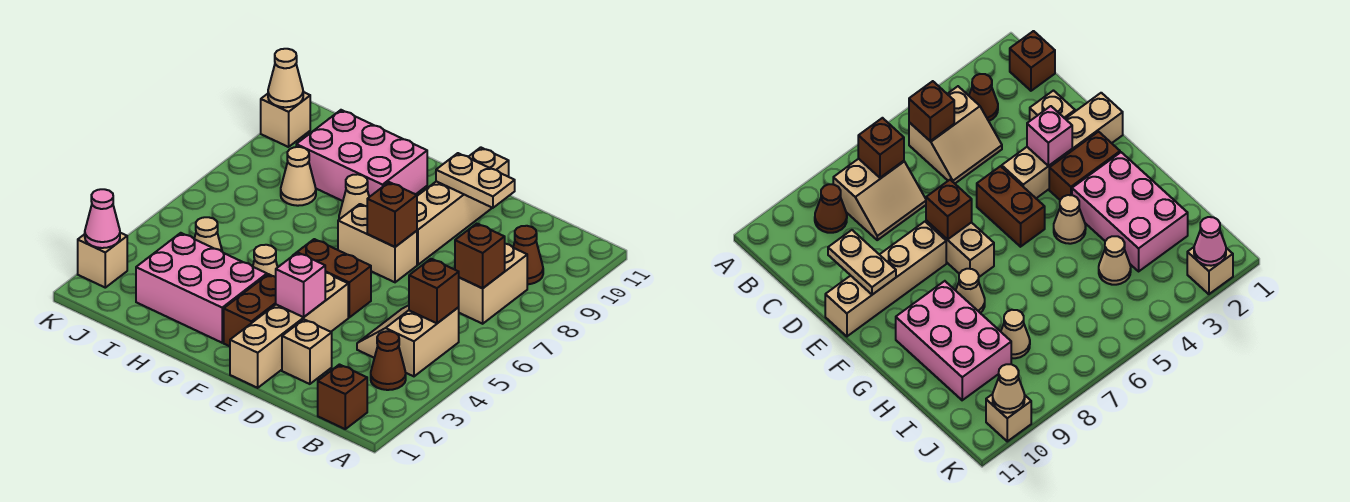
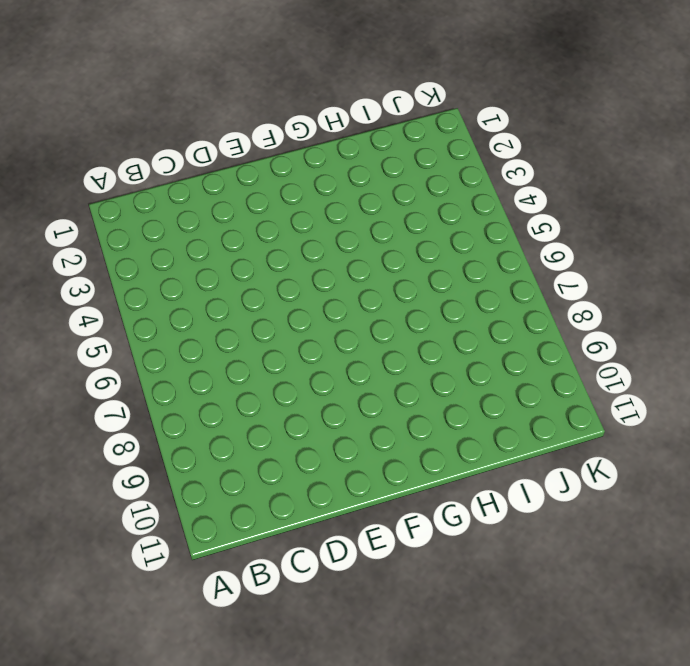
none -> brown brick B1 level 1
none -> brown cone B3 level 1
none -> tan slope B4:C5 level 1 top B

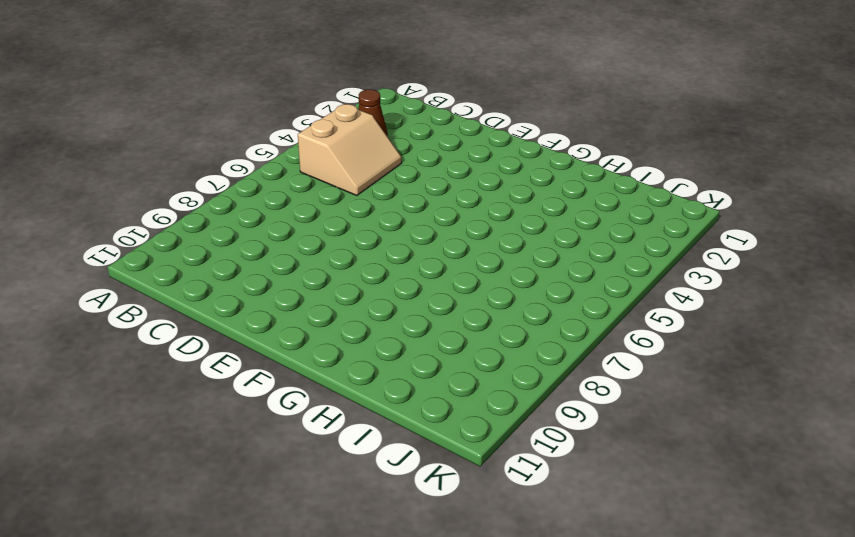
none -> brown brick B1 level 1
none -> tan slope B7:C8 level 1 top B
none -> brown cone B9 level 1

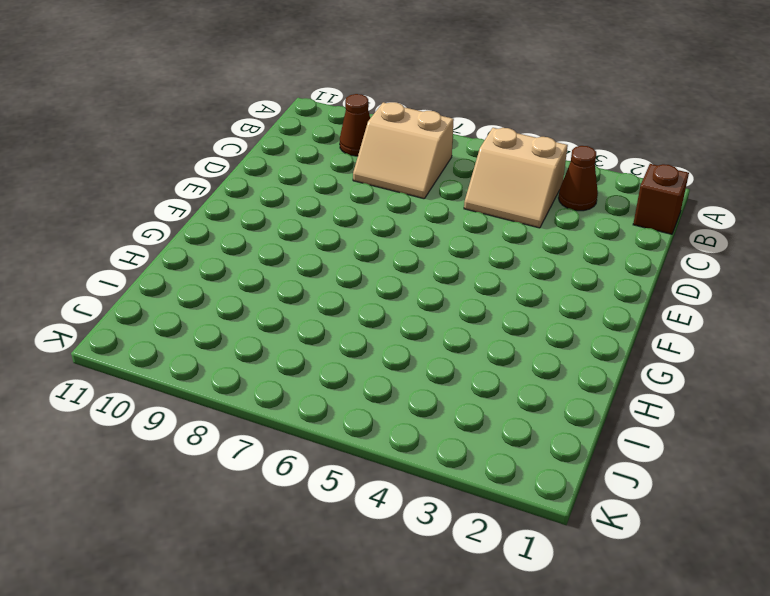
none -> tan brick D2 level 1
none -> tan brick E1:E4 level 1
none -> brown brick E5:F5 level 1

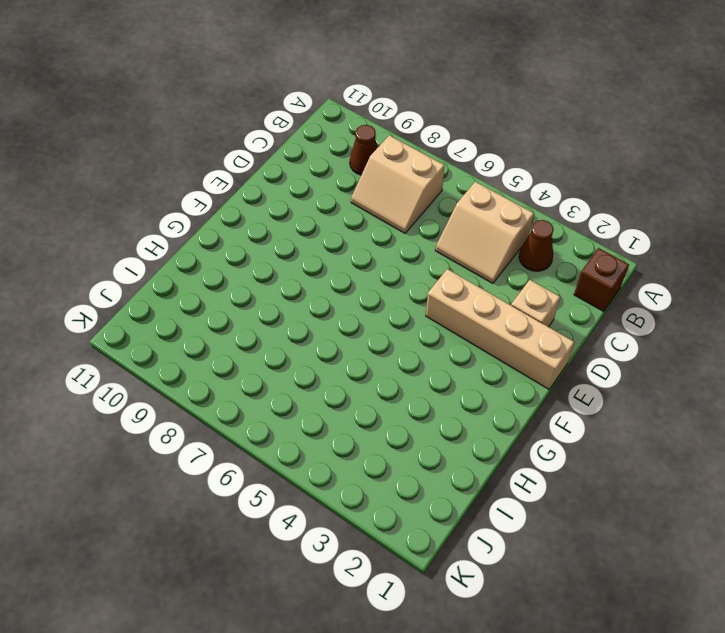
none -> brown brick E5:F5 level 1
none -> tan brick E7:F7 level 1
none -> tan brick E8:E11 level 1

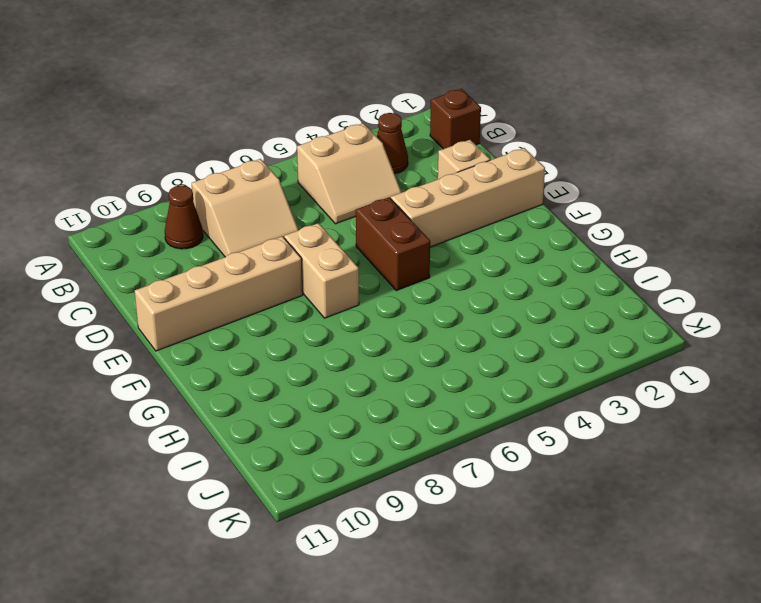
none -> brown brick F2:F3 level 1
none -> pink brick G2:I3 level 1
none -> tan cone G4 level 1

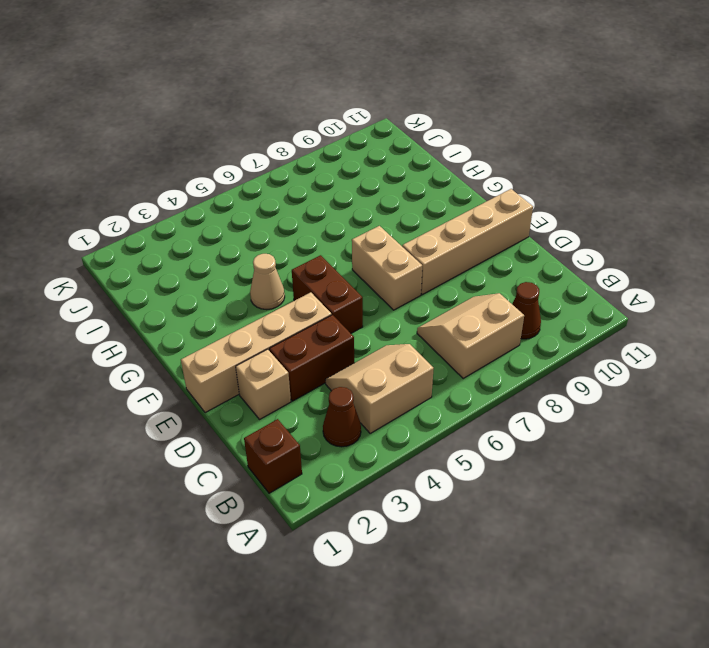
brown brick D3:D4 level 1 -> brown brick F2:F3 level 1
none -> pink brick G2:I3 level 1
none -> tan cone G8 level 1
none -> pink brick G9:I10 level 1

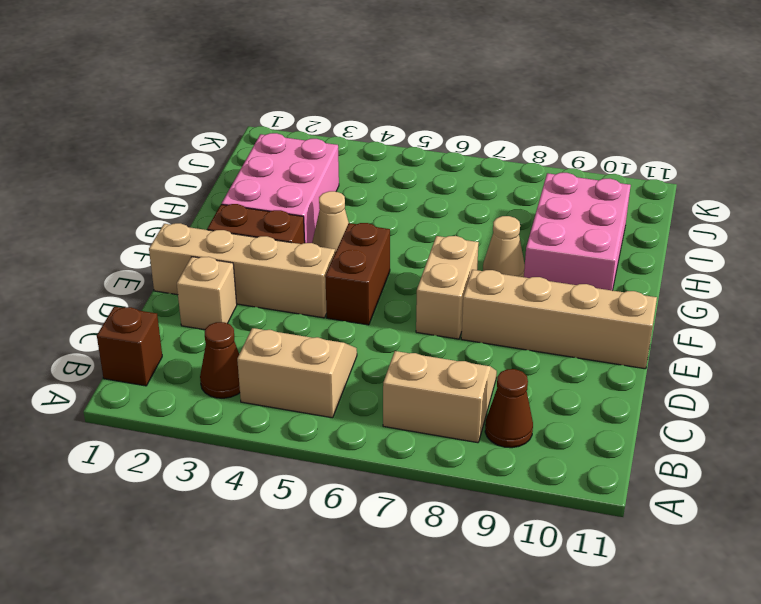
none -> tan cone I4 level 1
none -> tan cone I8 level 1
none -> tan brick K2 level 1

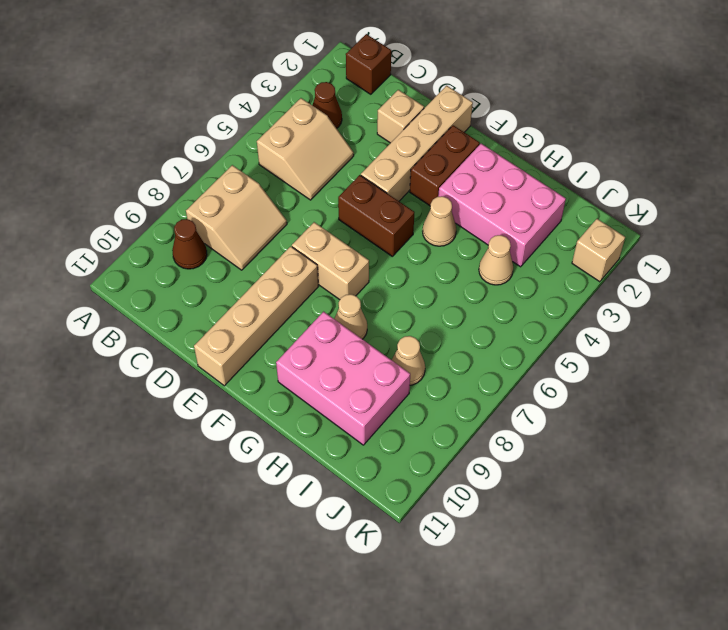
none -> tan brick K10 level 1
none -> brown brick B5 level 2
none -> brown brick B7 level 2

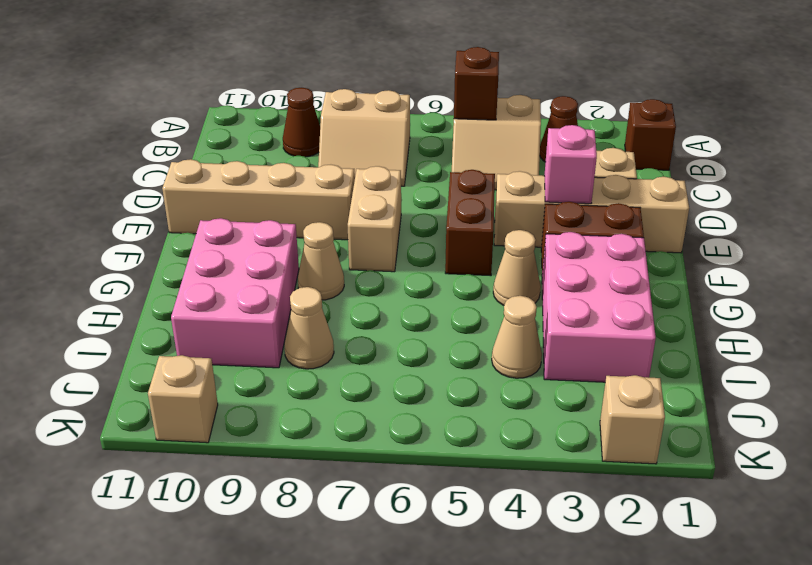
none -> brown brick B7 level 2
none -> tan plate D10:E10 level 2
none -> brown brick E7 level 2

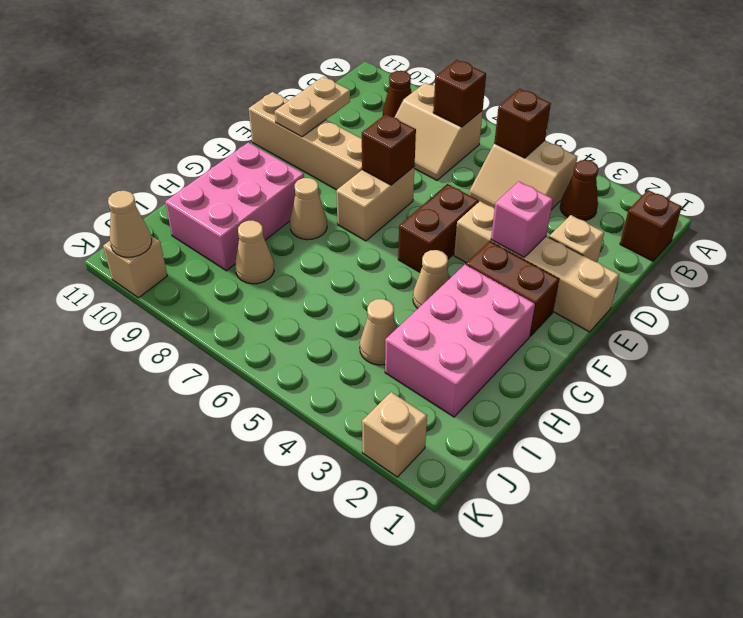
none -> pink cone K2 level 2

